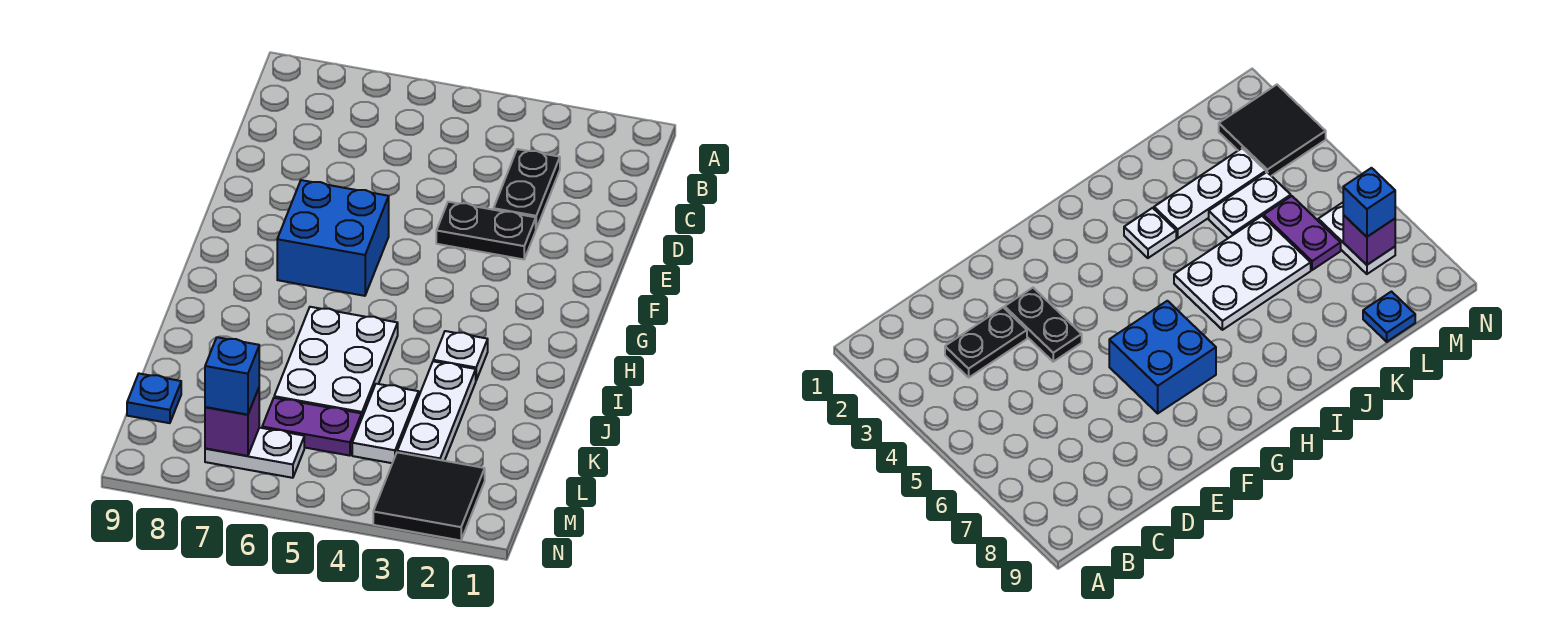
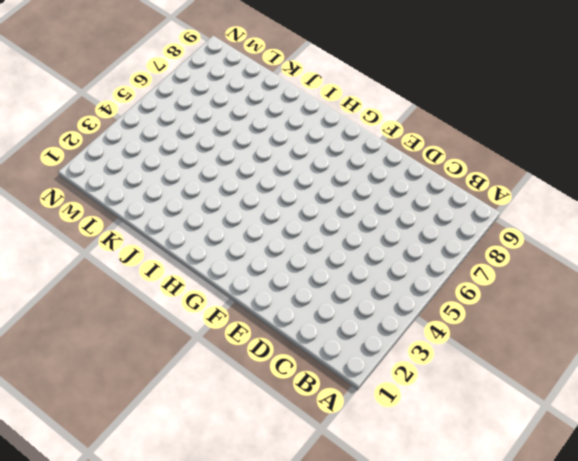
none -> black plate C3:D3 level 1
none -> black plate E3:E4 level 1
none -> blue brick F6:G7 level 1

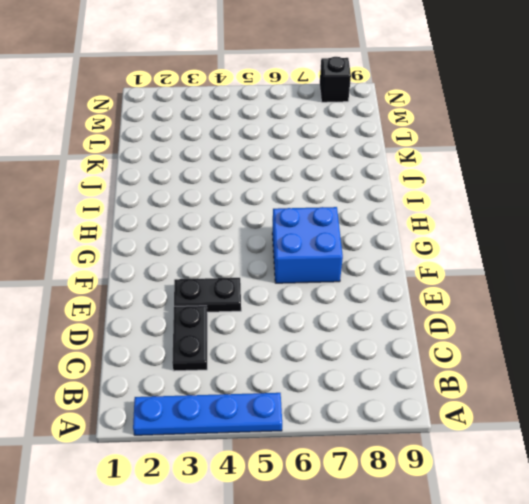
blue plate A2:A5 level 1 -> none
black brick N8 level 1 -> none
none -> white plate I3 level 1
none -> white plate I5:K6 level 1
none -> white plate J3:L3 level 1

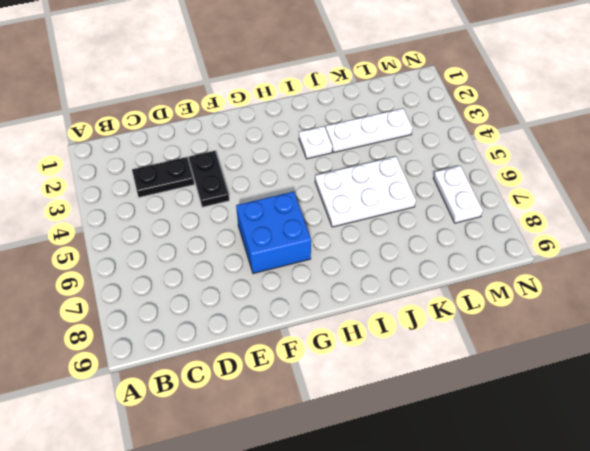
none -> white plate K4:L4 level 1
none -> purple plate L5:L6 level 1
none -> blue plate L9 level 1

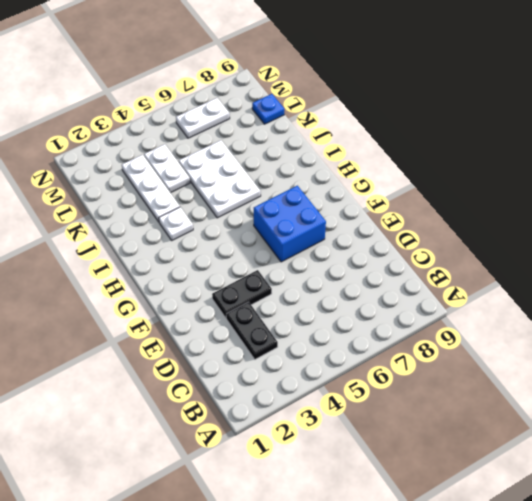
none -> purple plate L5:L6 level 1
none -> black tile M2:N3 level 1
none -> purple brick M7 level 2

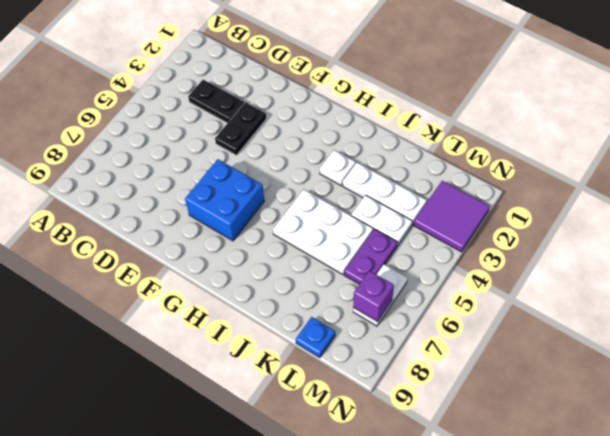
purple tile M2:N3 level 1 -> black tile M2:N3 level 1
none -> blue brick M7 level 3

